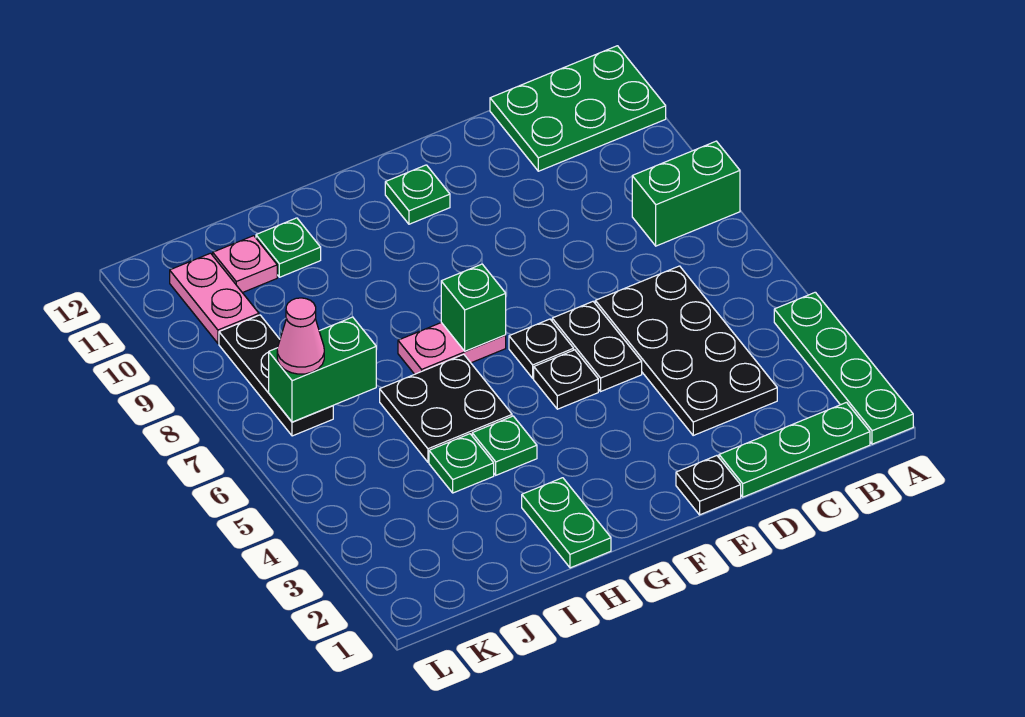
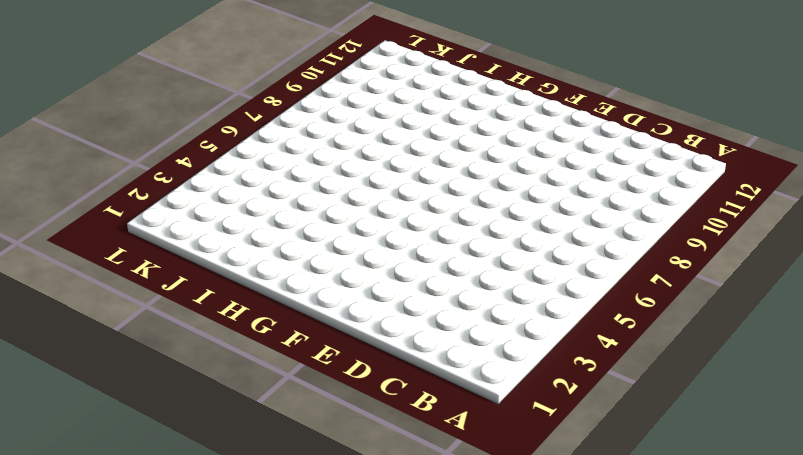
none -> green plate A1:A4 level 1
none -> green brick A8:B8 level 1
none -> green plate A11:C12 level 1

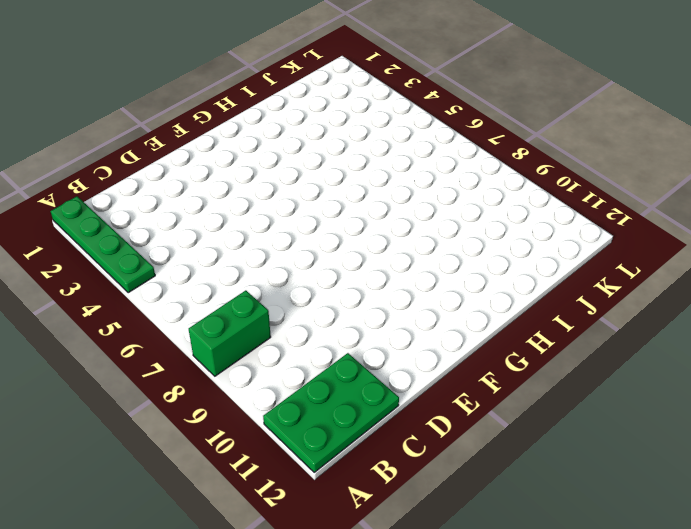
none -> green plate B1:D1 level 1
none -> black plate C3:D6 level 1
none -> black plate E1 level 1

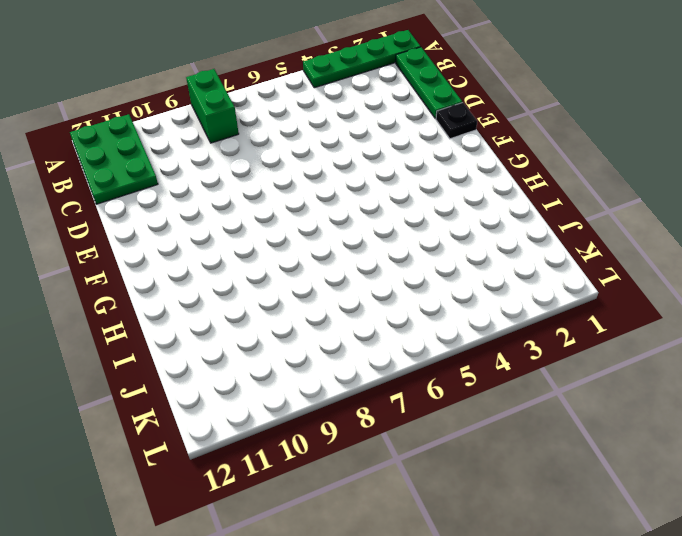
none -> black plate C3:D6 level 1
none -> black plate E5:E6 level 1
none -> black plate F5 level 1

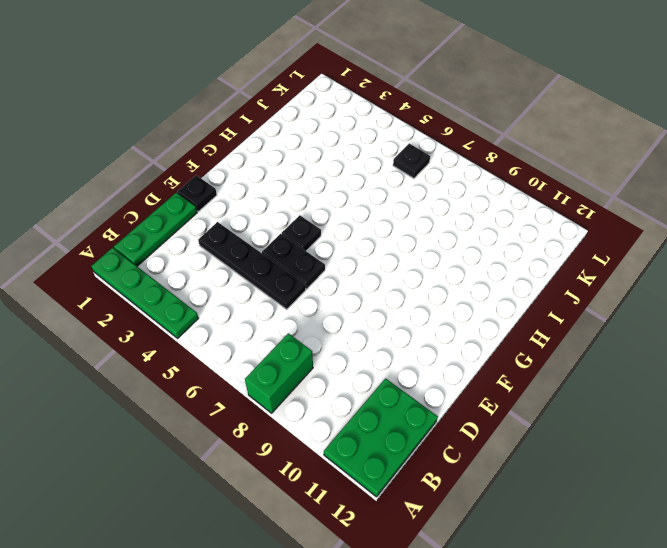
black plate D3:D6 level 1 -> black plate C3:D6 level 1
black plate K6 level 1 -> black plate F6 level 1
none -> green plate F11 level 1
none -> pink plate G7:H7 level 1
none -> green plate H1:H2 level 1

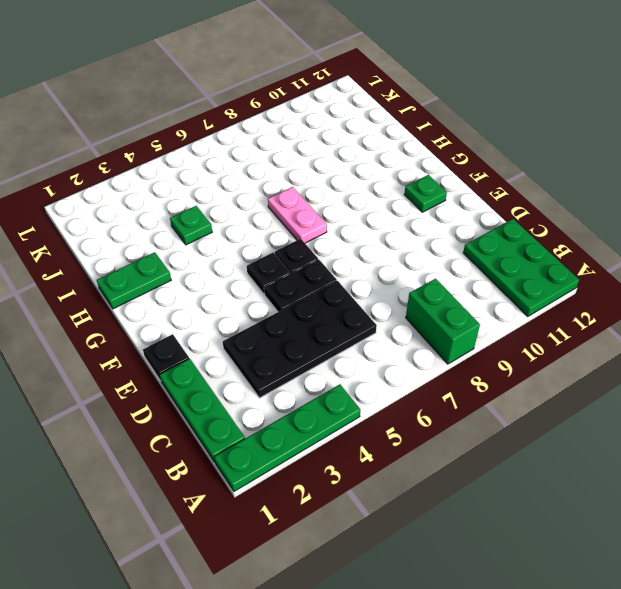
none -> green plate H4 level 1
none -> black plate H5:I6 level 1
none -> green plate I11 level 1

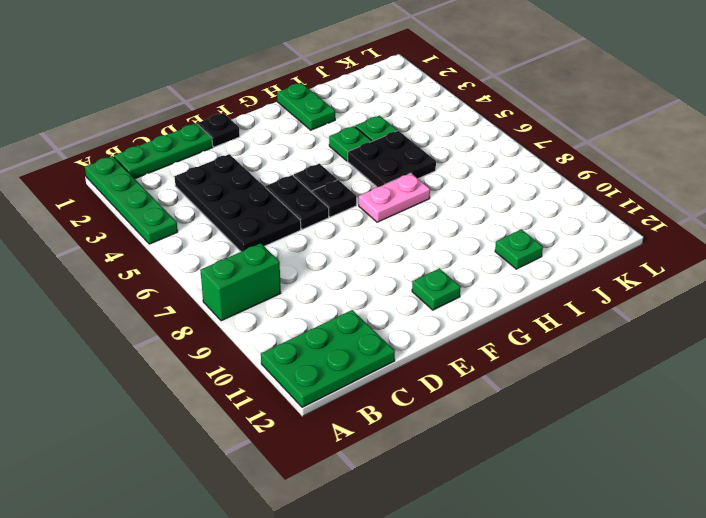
none -> pink plate J11 level 1
none -> black plate K7:K9 level 1
none -> pink plate K10:K11 level 1

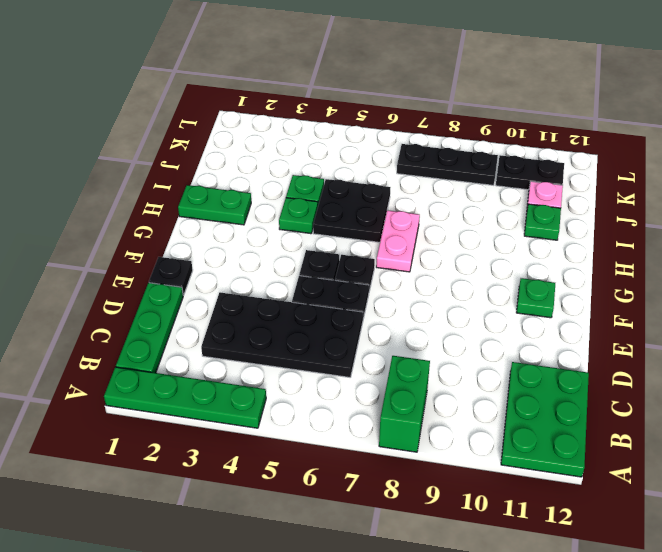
black plate K10:K11 level 1 -> pink plate K10:K11 level 1
none -> green brick G7 level 2
none -> green brick J7:K7 level 2
none -> pink cone K7 level 3

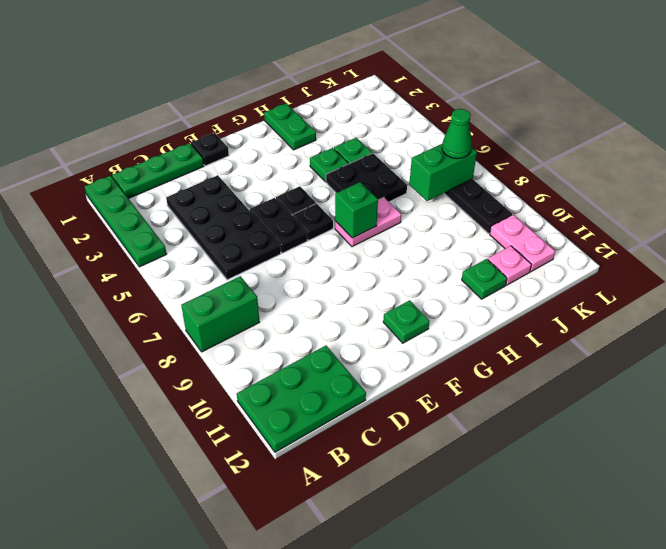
green cone K7 level 3 -> pink cone K7 level 3

